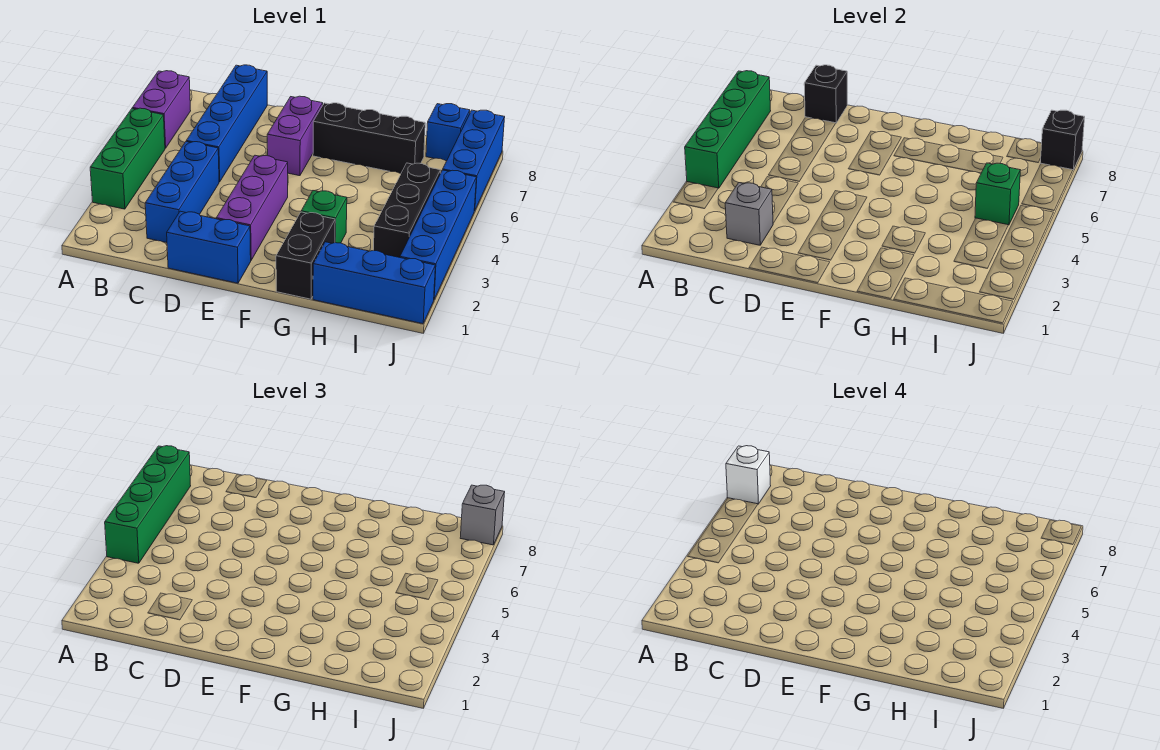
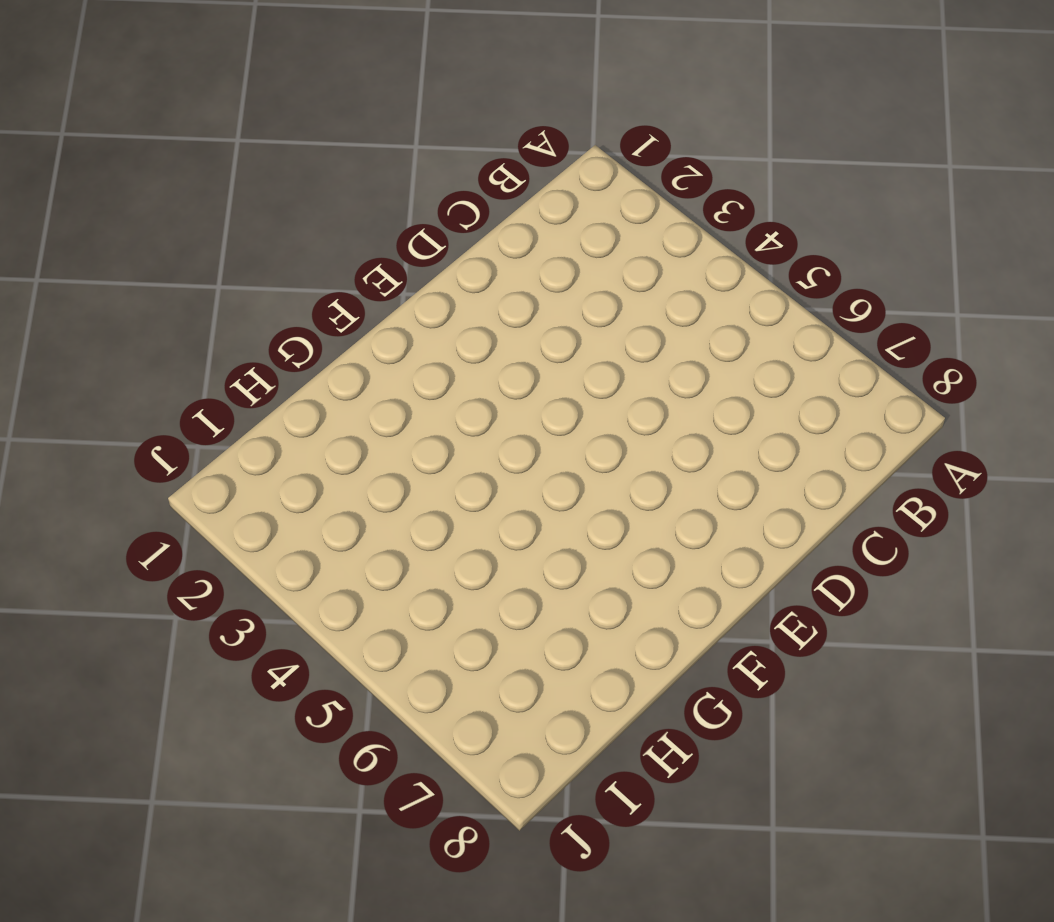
none -> green brick A3:A5 level 1
none -> purple brick A6:A7 level 1
none -> blue brick C2:C4 level 1

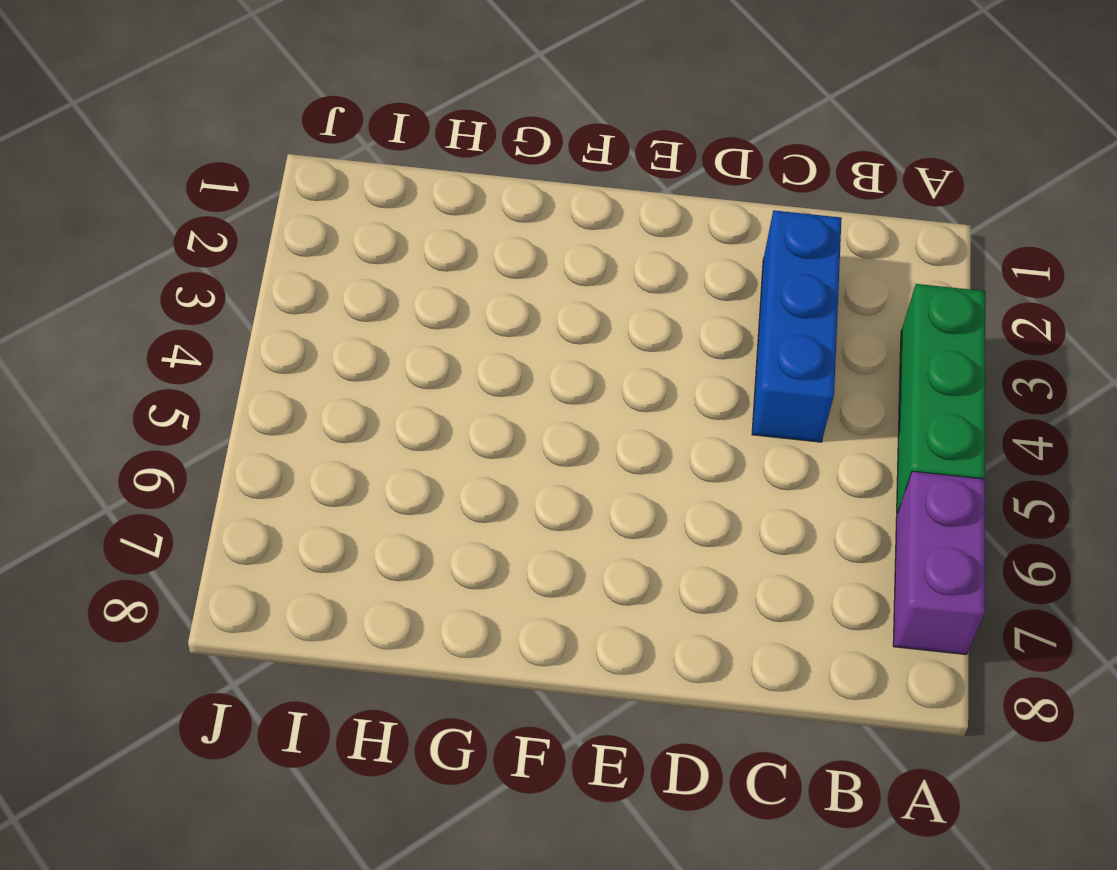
none -> blue brick C5:C8 level 1
none -> blue brick D1:E1 level 1
none -> purple brick E2:E4 level 1

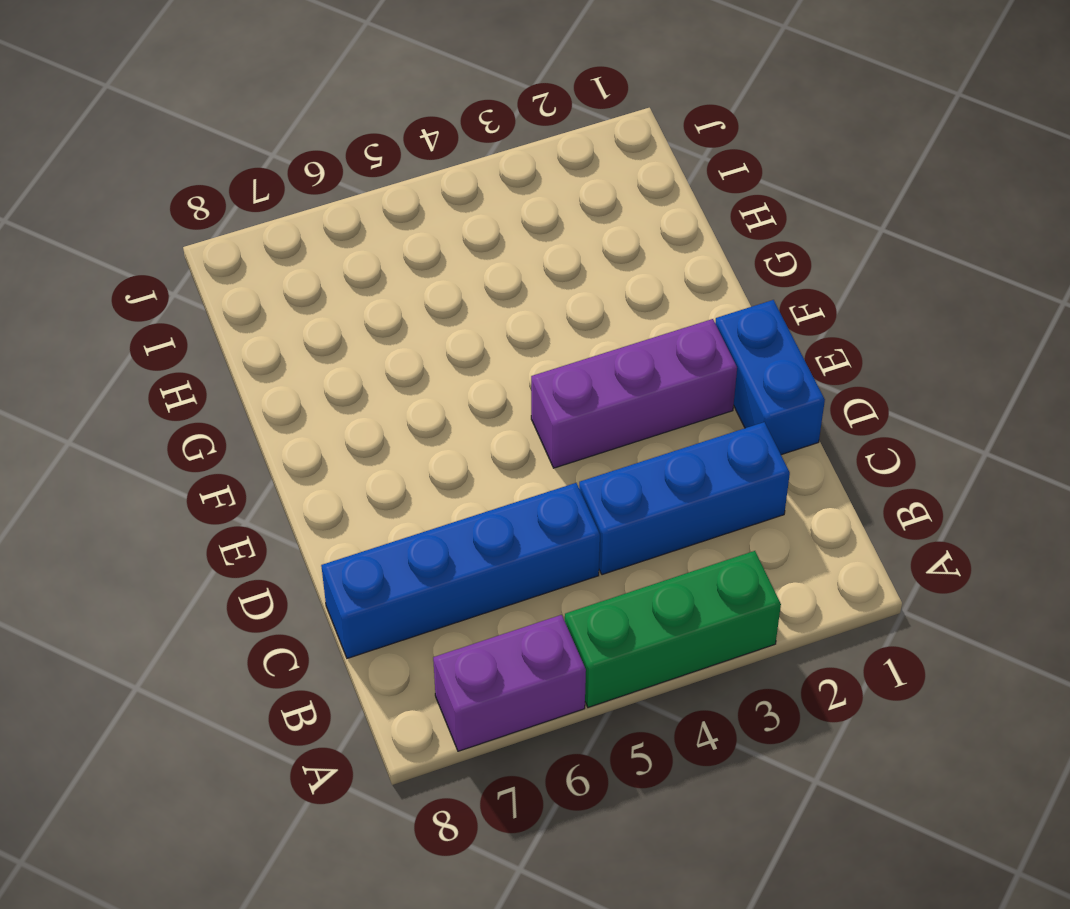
none -> purple brick E6:E7 level 1
none -> black brick F7:H7 level 1
none -> black brick G1:G2 level 1

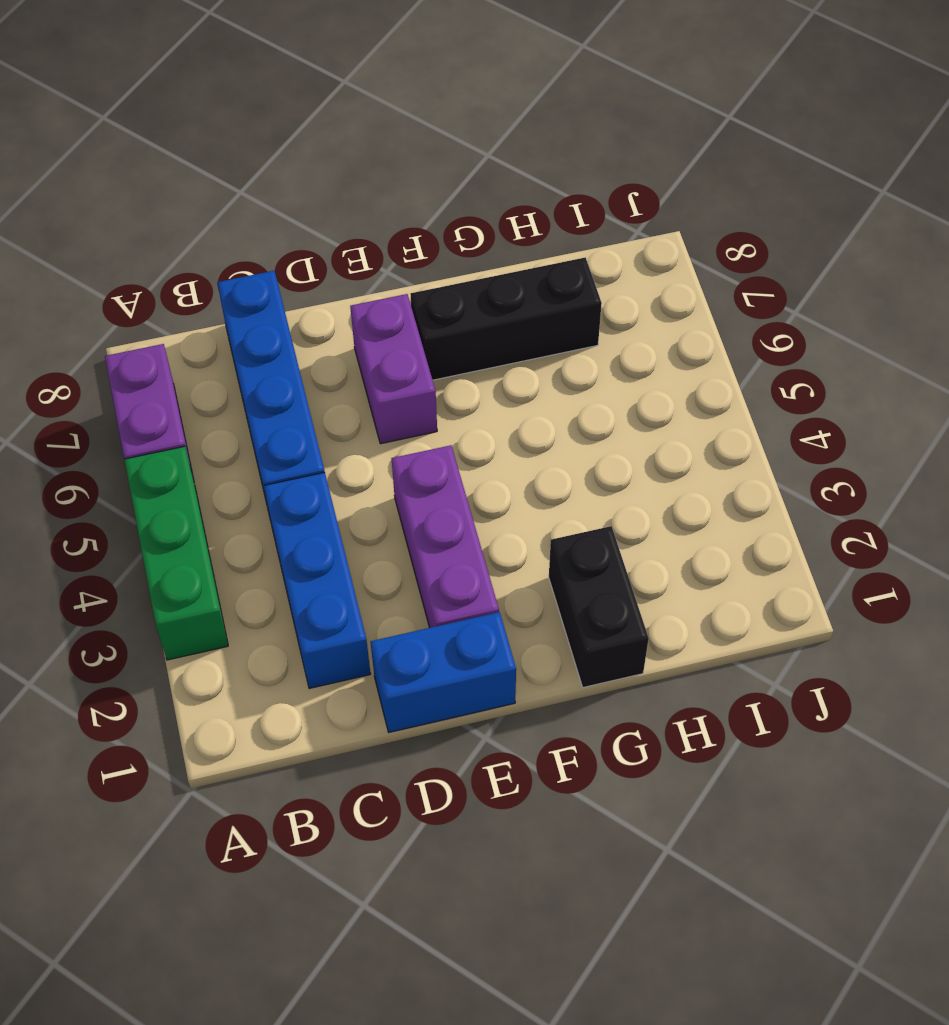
none -> green brick G3 level 1
none -> blue brick H1:J1 level 1
none -> black brick I3:I5 level 1

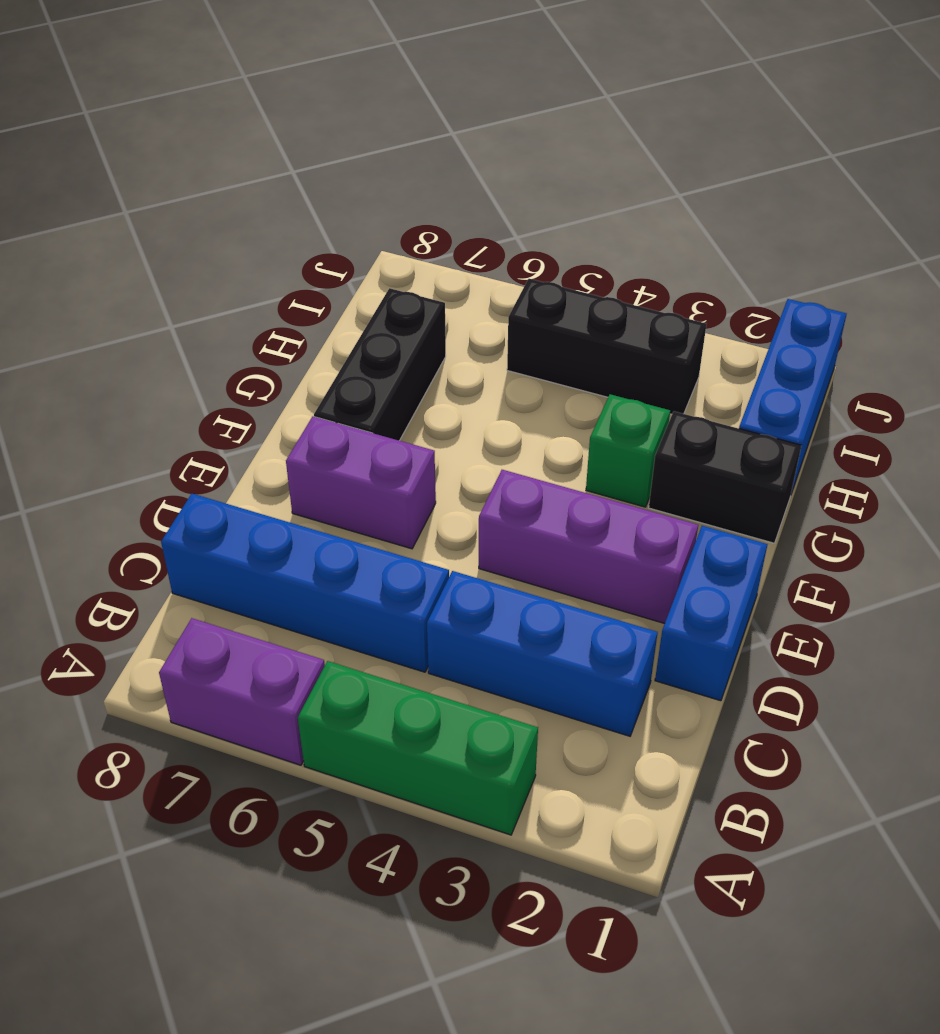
none -> blue brick I8 level 1
none -> blue brick J2:J5 level 1
none -> blue brick J6:J8 level 1

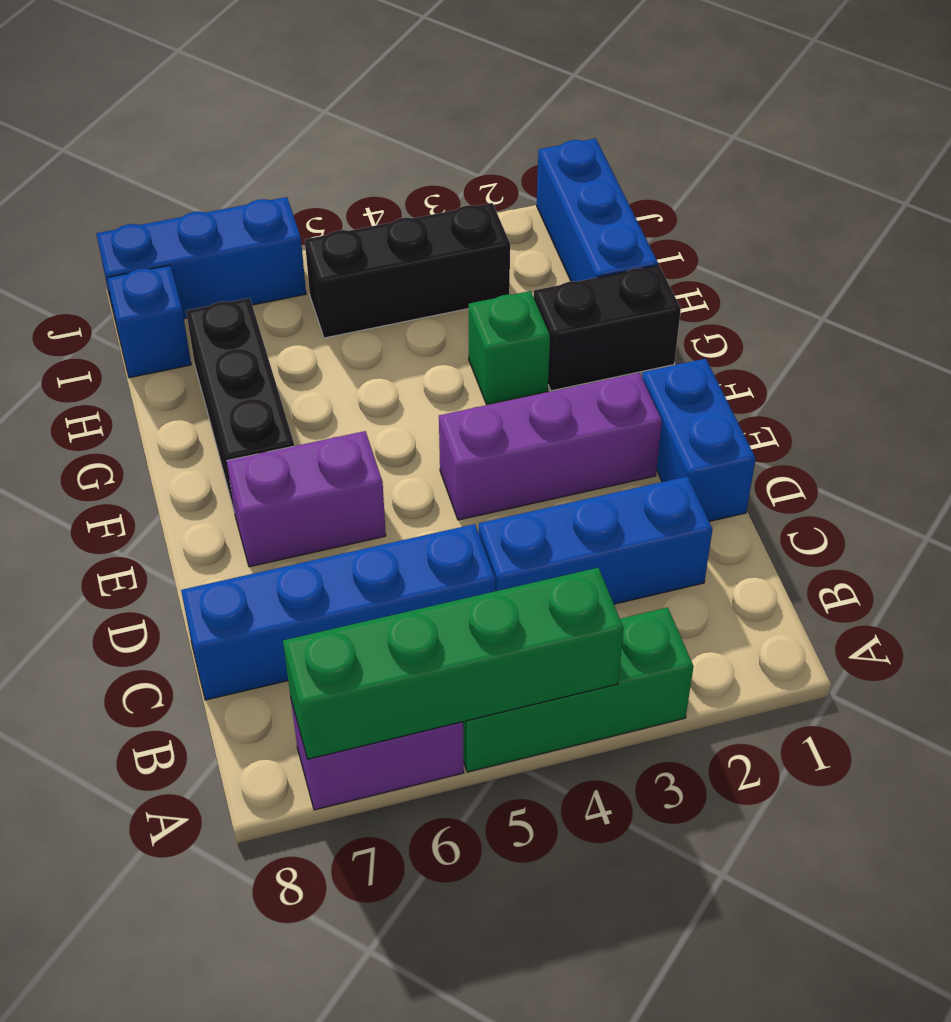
none -> blue brick J2:J5 level 1
none -> grey brick C2 level 2
none -> black brick C8 level 2

